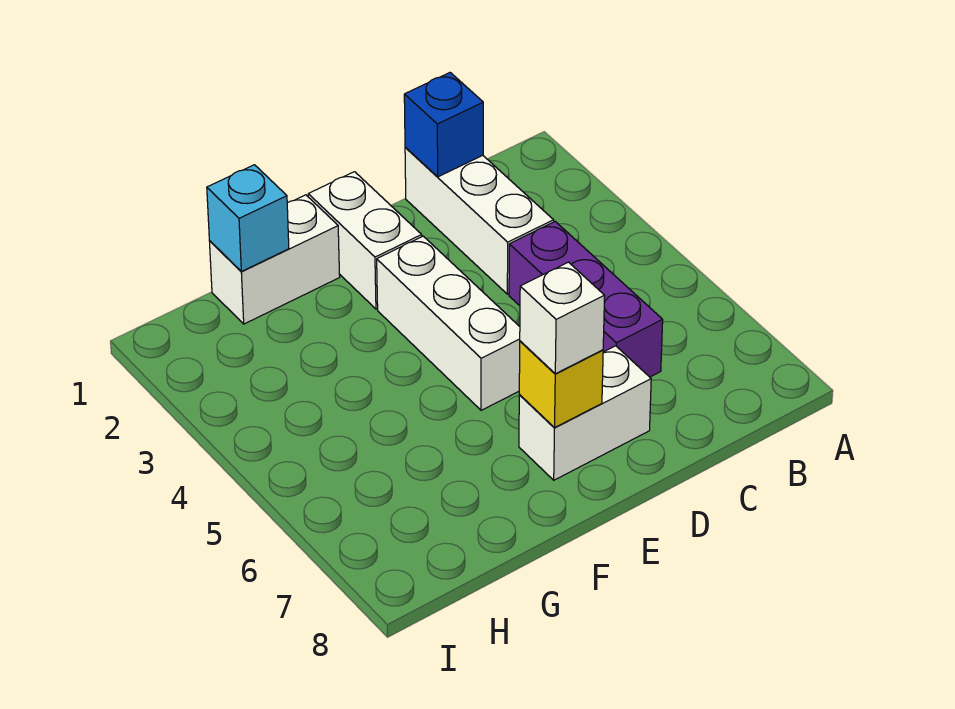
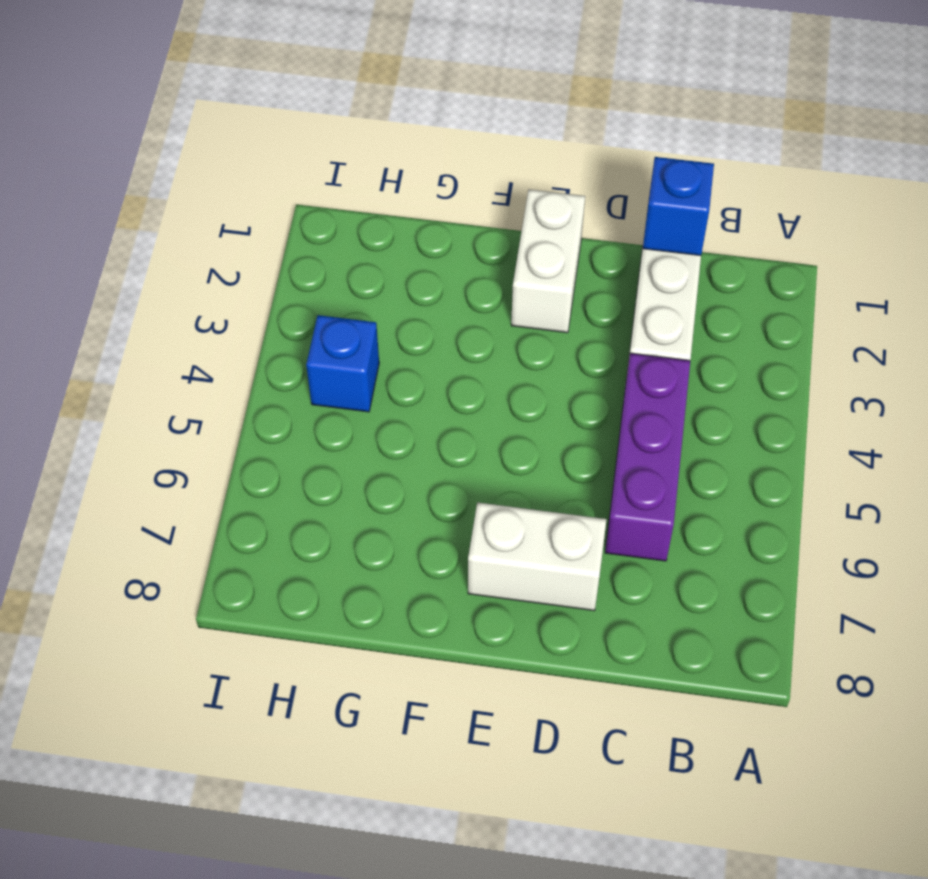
blue brick H4 level 1 -> none
none -> white brick E3:E5 level 1
none -> white brick F1:G1 level 1

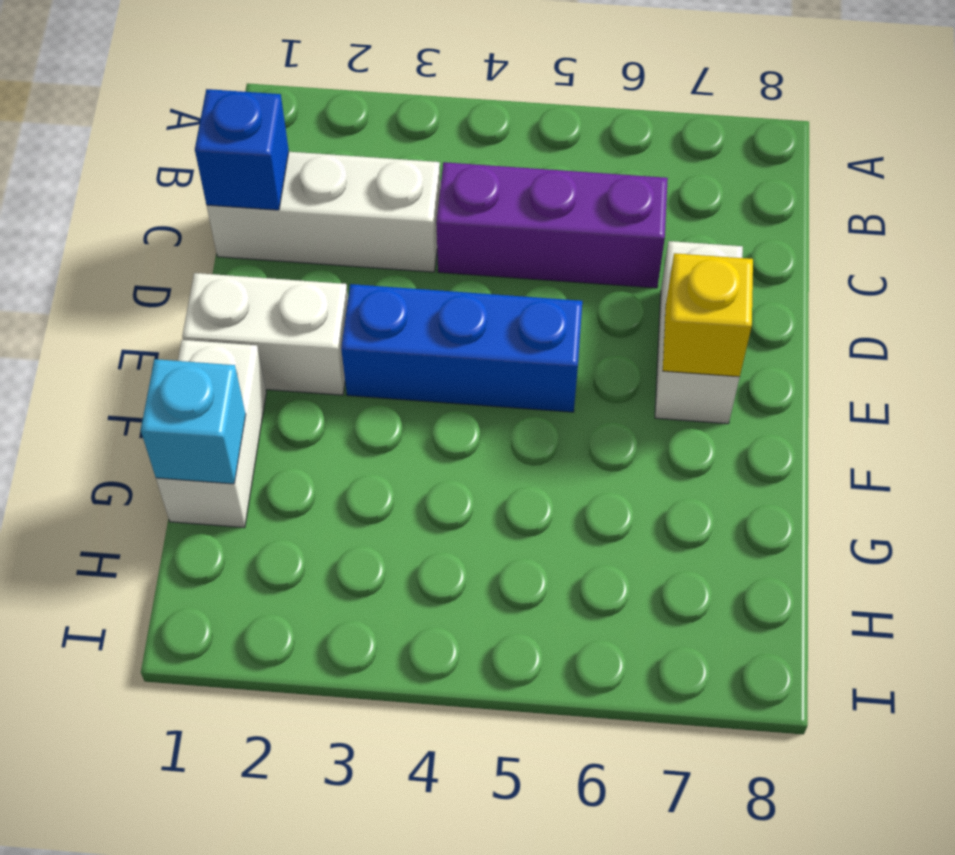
blue brick E3:E5 level 1 -> white brick E3:E5 level 1
none -> white brick E7 level 3

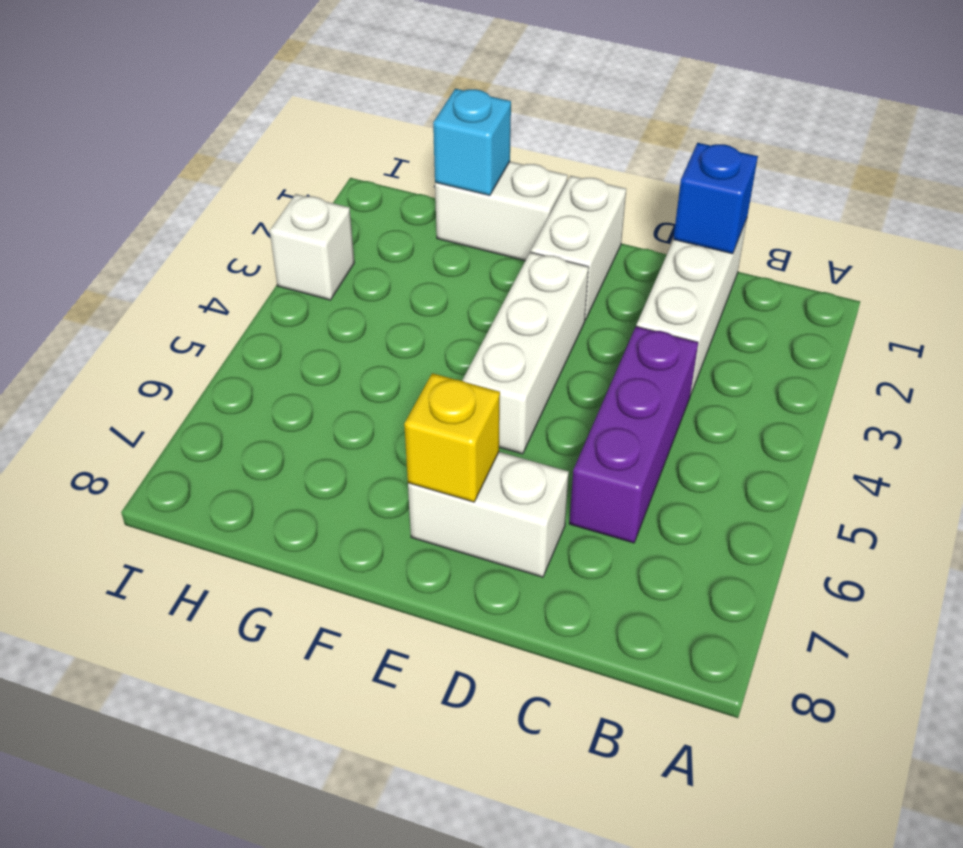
white brick I3 level 1 -> white brick E7 level 3

